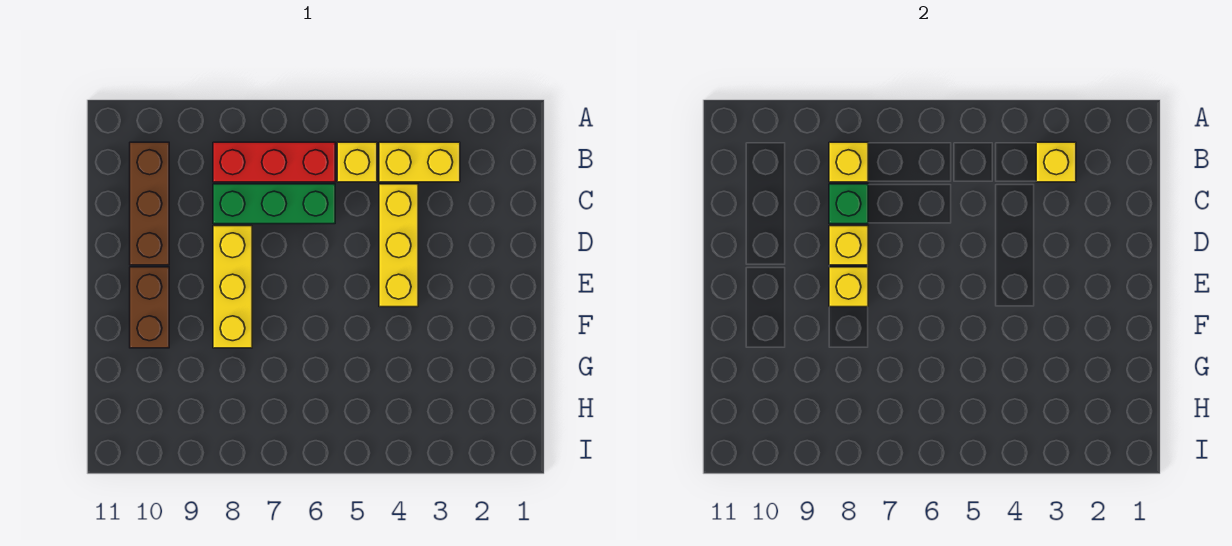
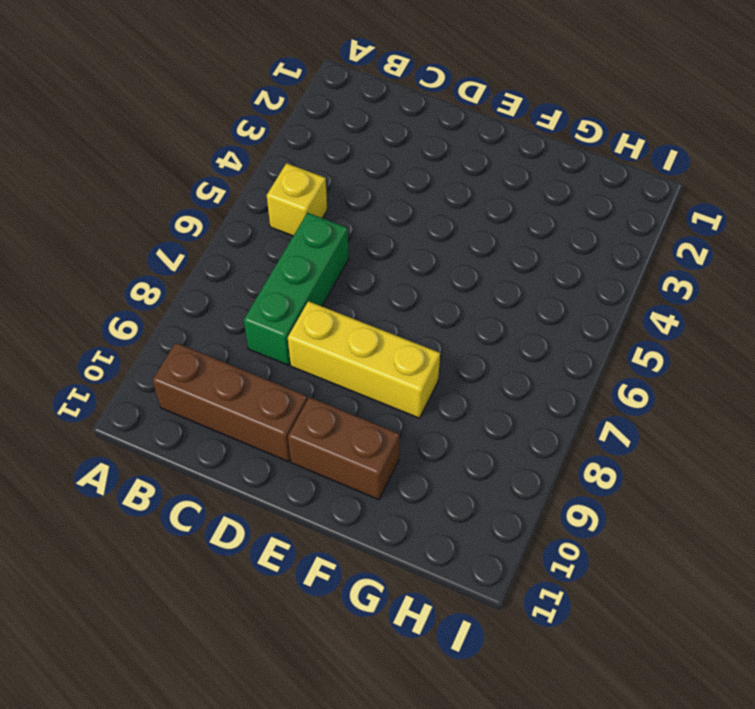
none -> yellow brick B3:B4 level 1
none -> red brick B6:B8 level 1
none -> yellow brick C4:E4 level 1

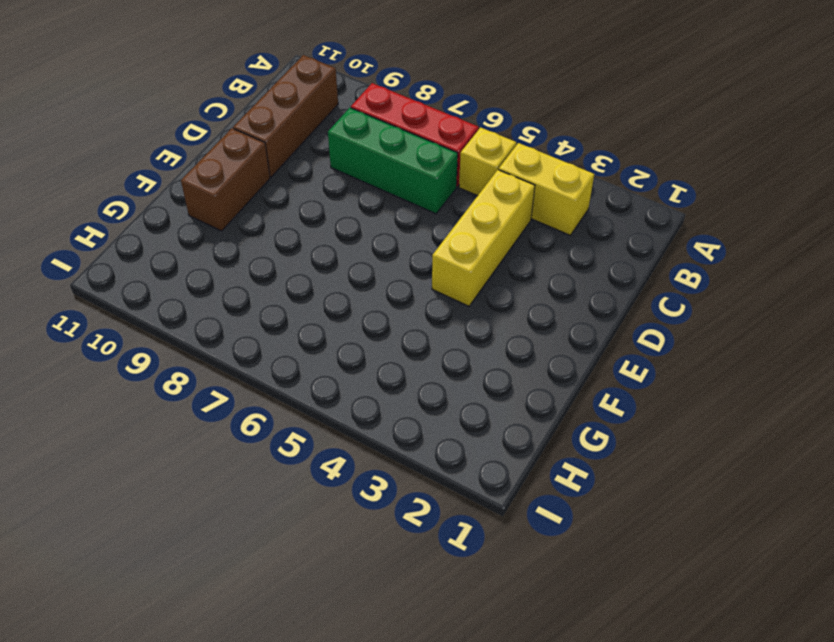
none -> yellow brick D8:F8 level 1
none -> yellow brick B3 level 2
none -> yellow brick B8 level 2

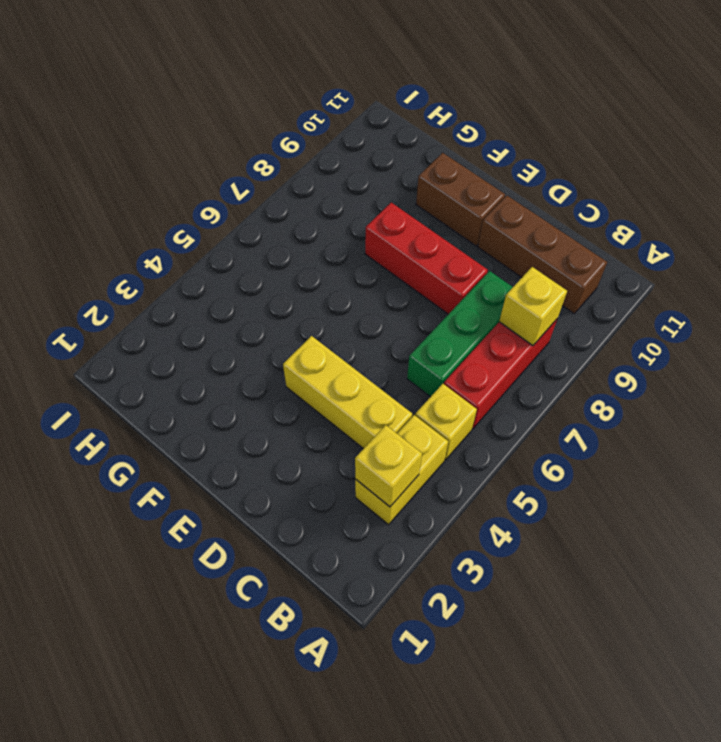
red brick D8:F8 level 1 -> yellow brick D8:F8 level 1
none -> green brick C8 level 2
none -> yellow brick D8 level 2
none -> yellow brick E8 level 2

